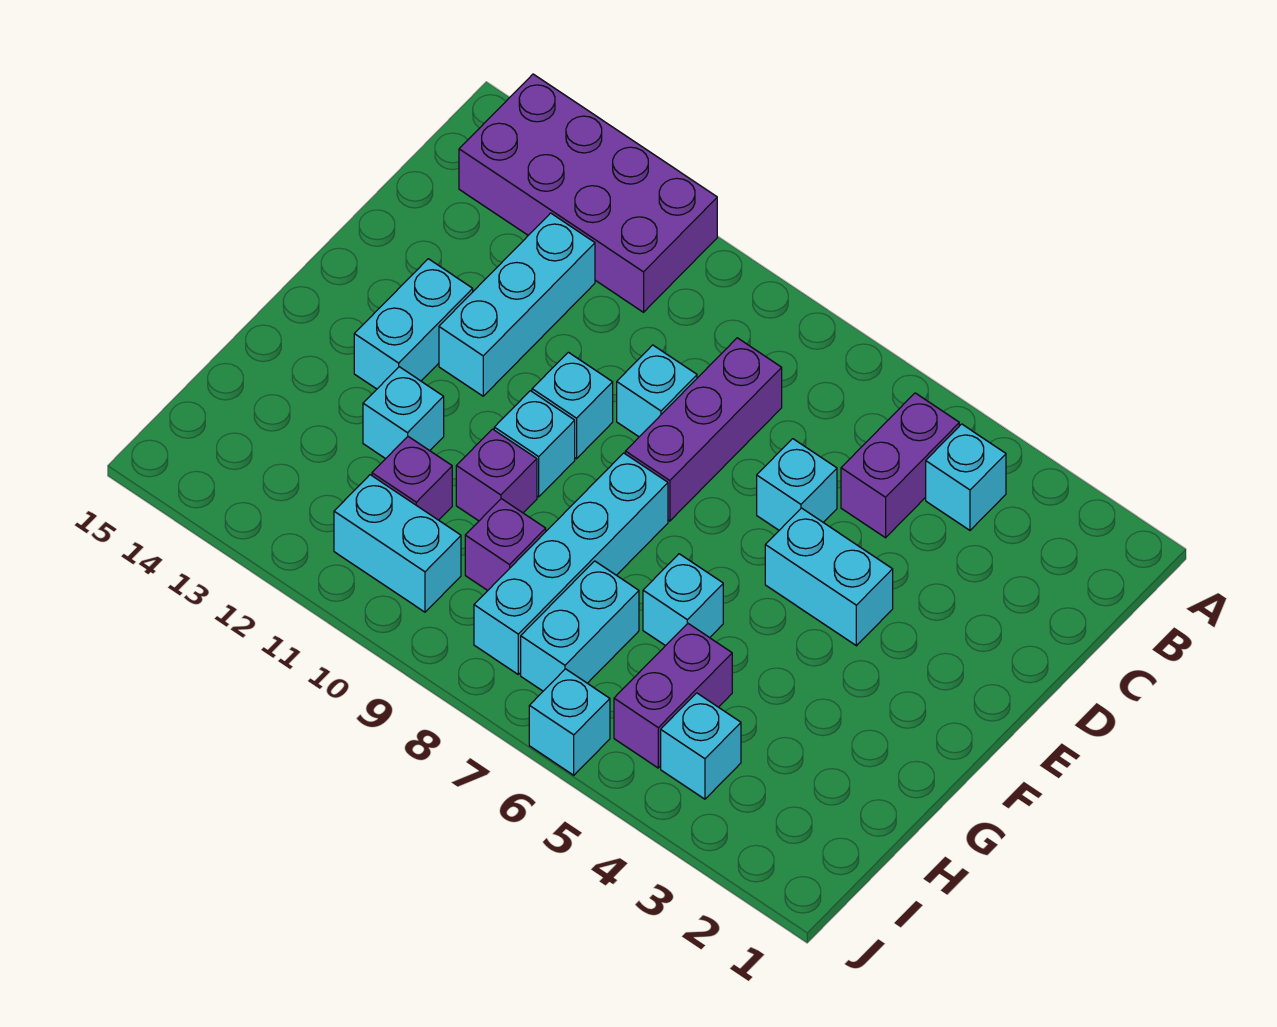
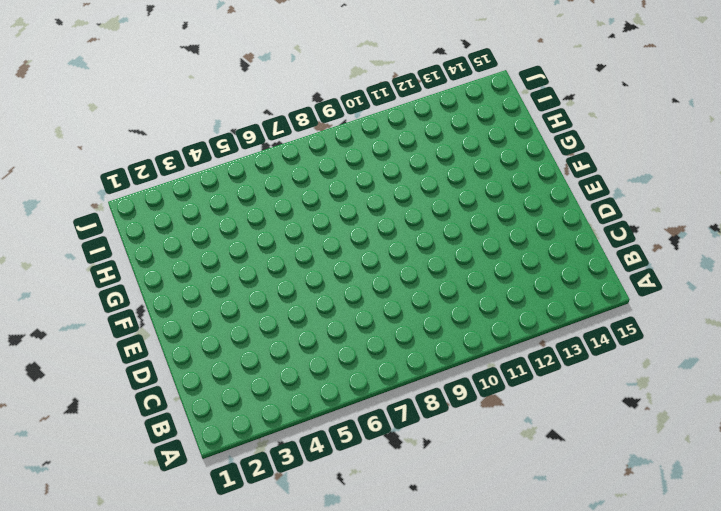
none -> purple brick A11:B14 level 1
none -> cyan brick B4 level 1
none -> purple brick B5:C5 level 1

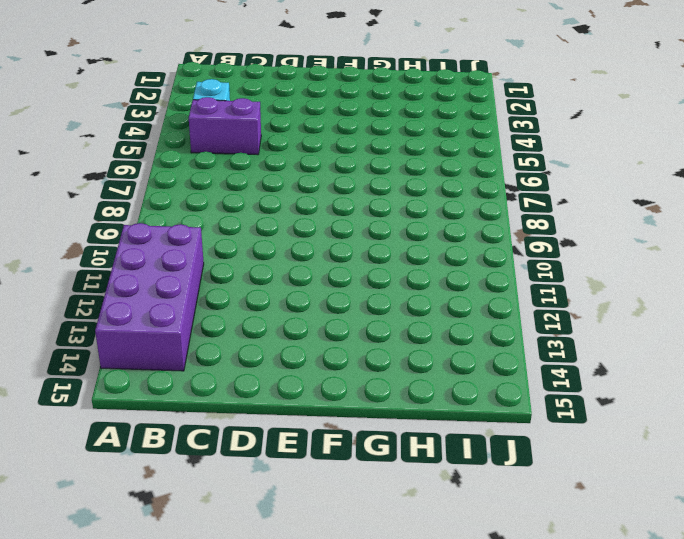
none -> purple brick C8:E8 level 1
none -> cyan brick C12:E12 level 1
none -> cyan brick D6 level 1

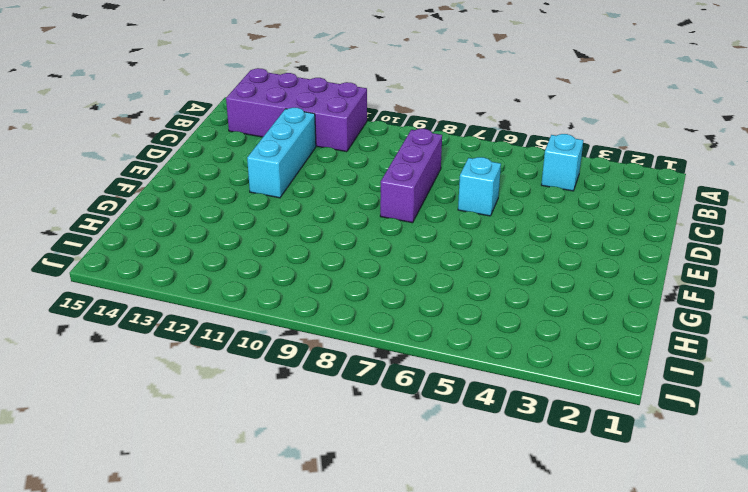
none -> purple brick B5:C5 level 1
none -> cyan brick D9 level 1
none -> cyan brick E4:E5 level 1

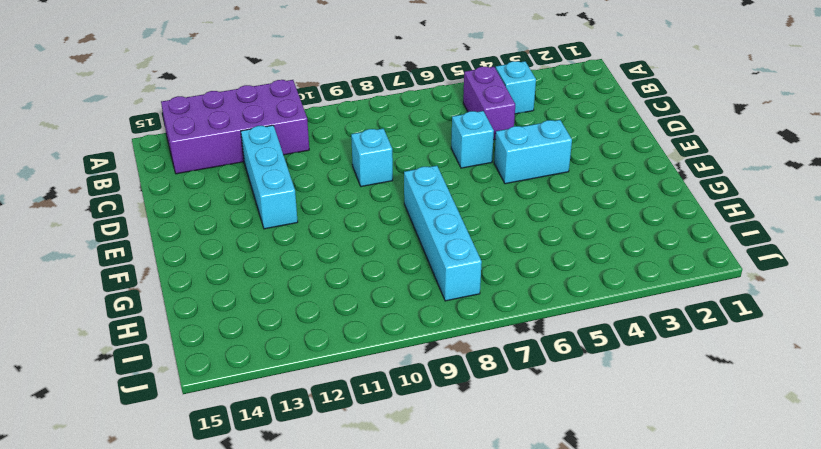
none -> purple brick C8:E8 level 1
none -> cyan brick E10 level 1
none -> cyan brick E13:F13 level 1

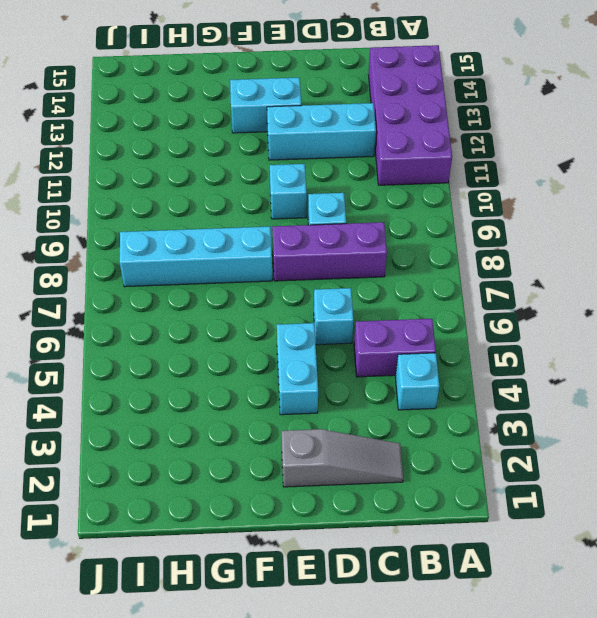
grey slope C2:E2 level 1 top E -> none
none -> cyan brick F10 level 1
none -> cyan brick G6 level 1
none -> purple brick G10 level 1

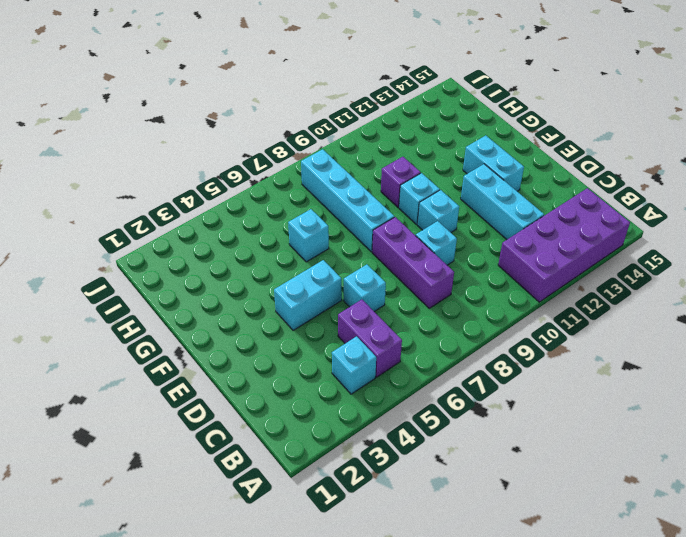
none -> cyan brick G12 level 1
none -> purple brick H5:I5 level 1
none -> cyan brick H7:I7 level 1

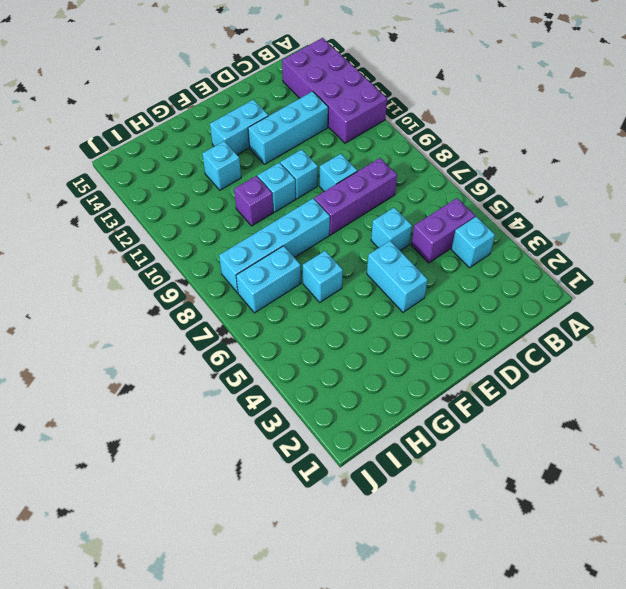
none -> purple brick H5:I5 level 1
none -> purple brick H9 level 1
none -> purple brick H11 level 1

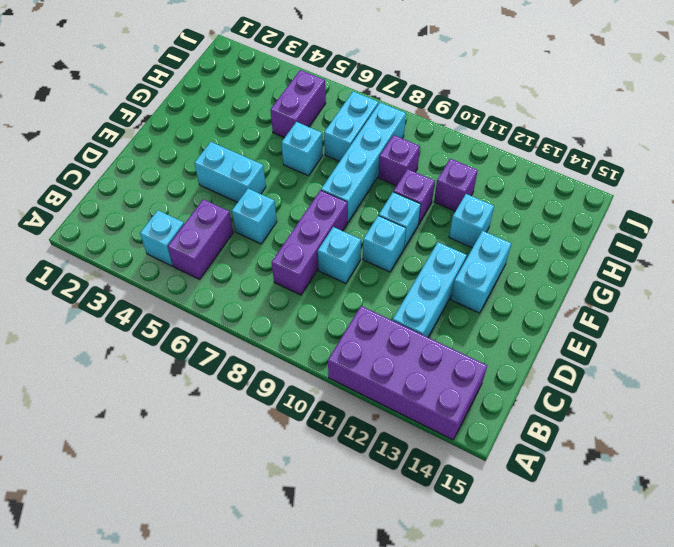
none -> cyan brick I4 level 1
none -> cyan brick I10:I11 level 1
none -> cyan brick J6 level 1

